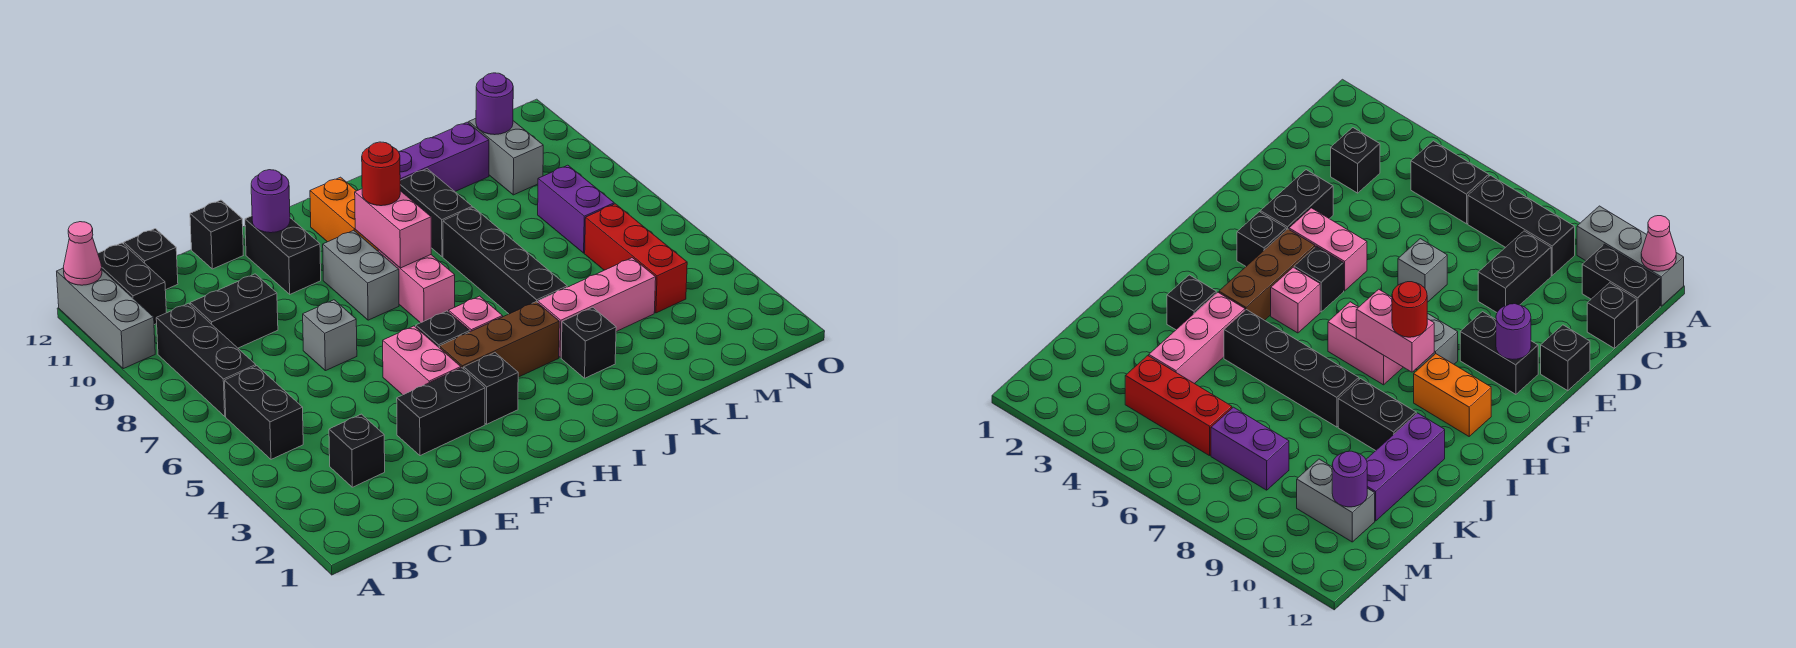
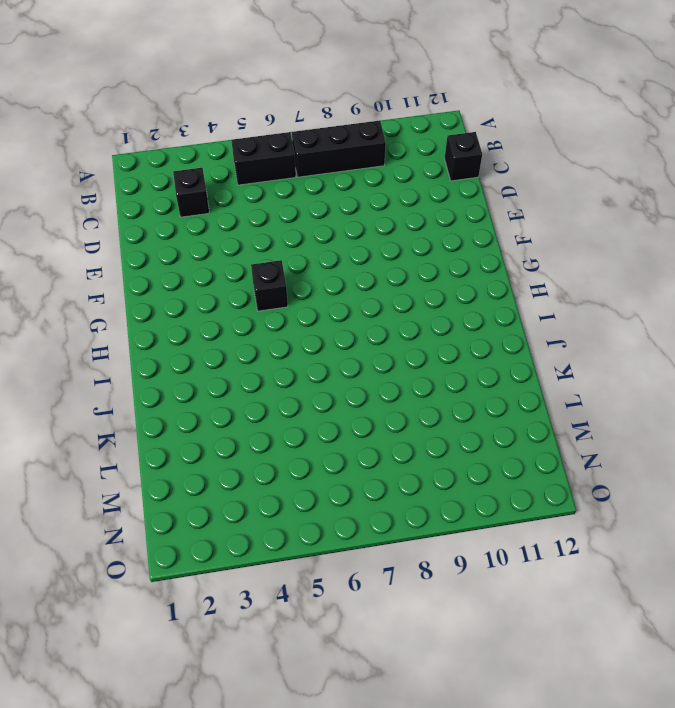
none -> grey brick A10:A12 level 1
none -> black brick B11:B12 level 1
none -> black brick C9:D9 level 1
none -> black brick E3:F3 level 1

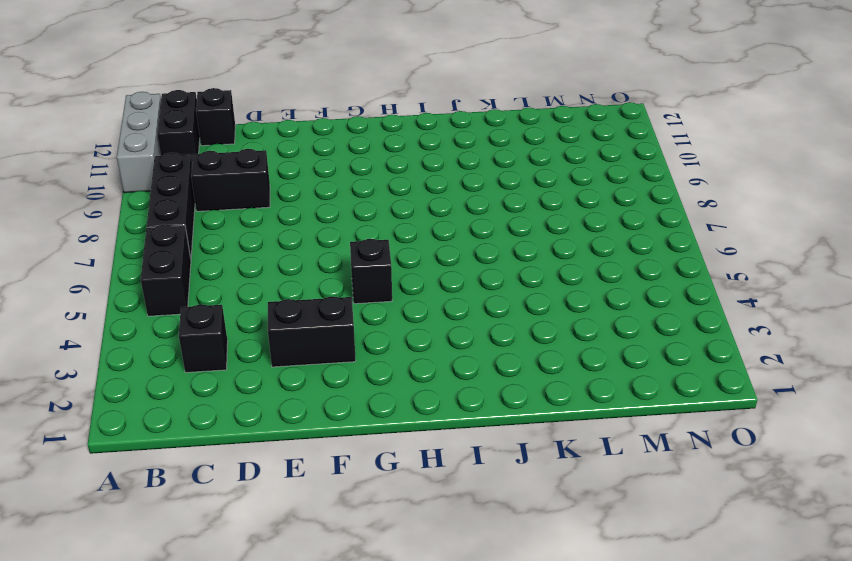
none -> grey brick E7 level 1
none -> black brick E12 level 1
none -> pink brick F4:F5 level 1
none -> black brick F10:F11 level 1

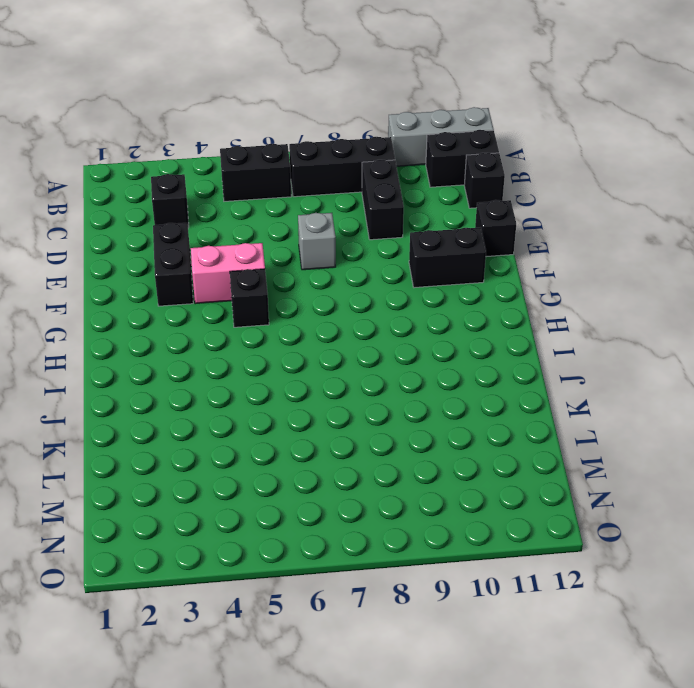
none -> black brick G3 level 1
none -> brown brick G4:I4 level 1
none -> grey brick G8:G9 level 1
none -> pink brick H5 level 1

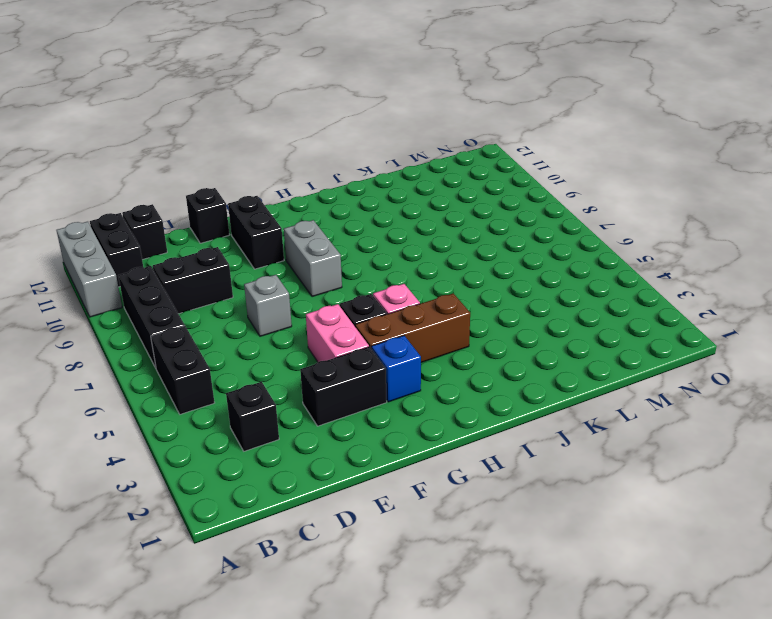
blue brick G3 level 1 -> black brick G3 level 1
none -> pink brick H7:H8 level 1
none -> orange brick H10:H11 level 1
none -> black brick J3 level 1
none -> pink brick J4:L4 level 1

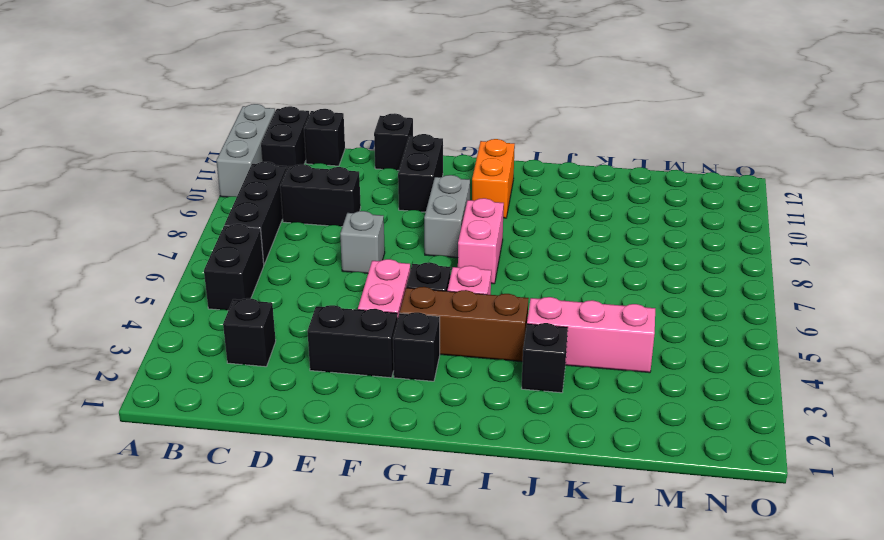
none -> black brick J5:J8 level 1
none -> black brick J9:J10 level 1
none -> purple brick J11:L11 level 1
none -> red brick M4:M6 level 1

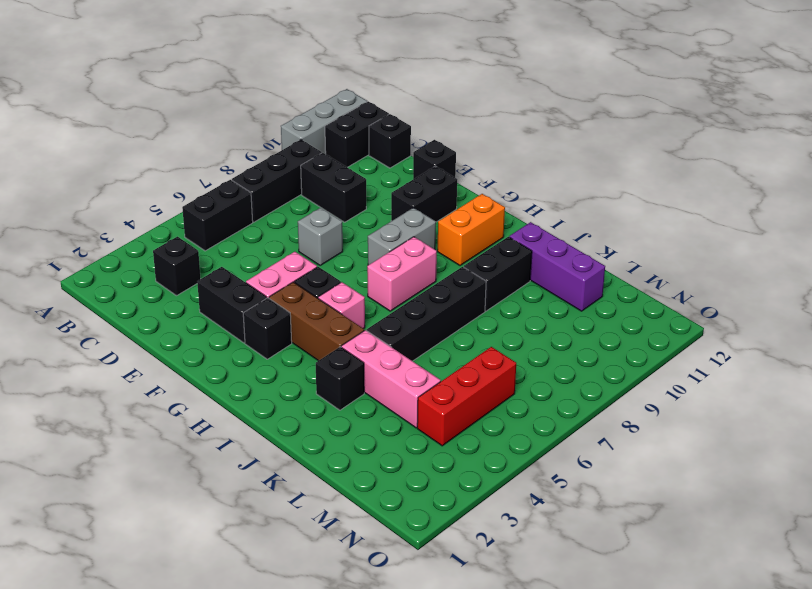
none -> purple brick M7:M8 level 1
none -> grey brick M10:M11 level 1
none -> pink cone A12 level 2
none -> purple round brick F11 level 2

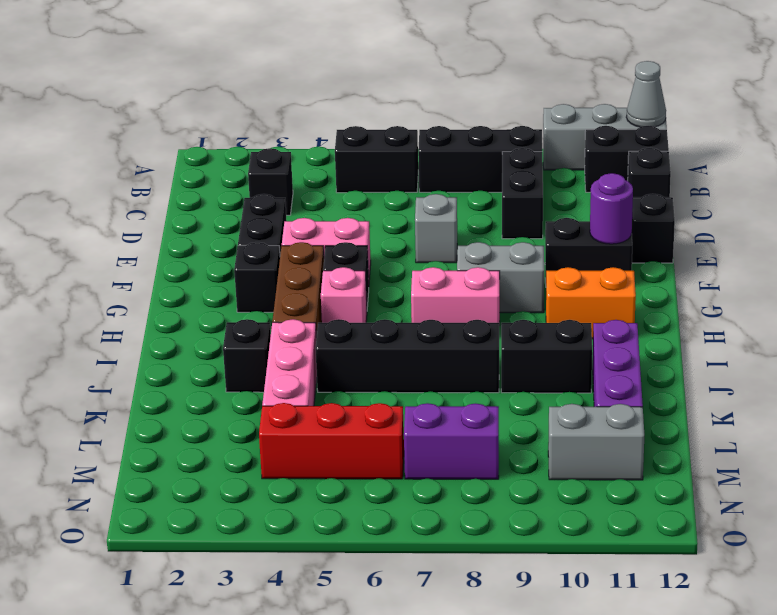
grey cone A12 level 2 -> pink cone A12 level 2
none -> pink brick H8:H9 level 2
none -> purple round brick M11 level 2
none -> red round brick H9 level 3

